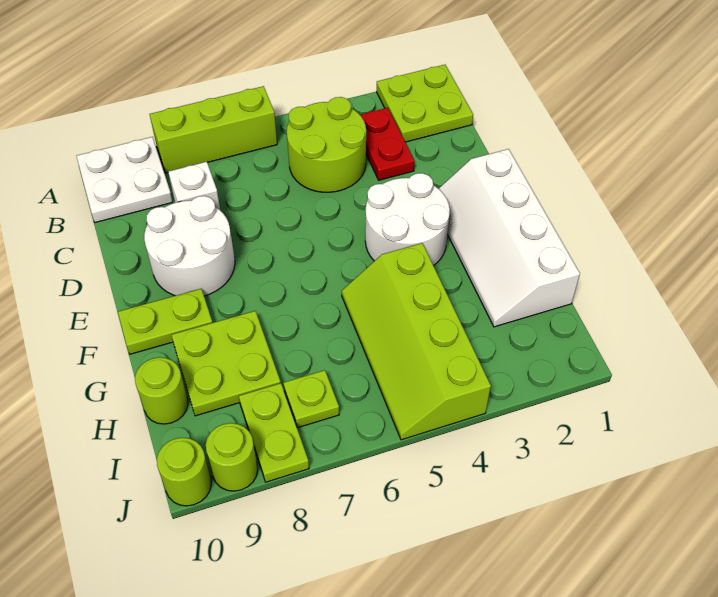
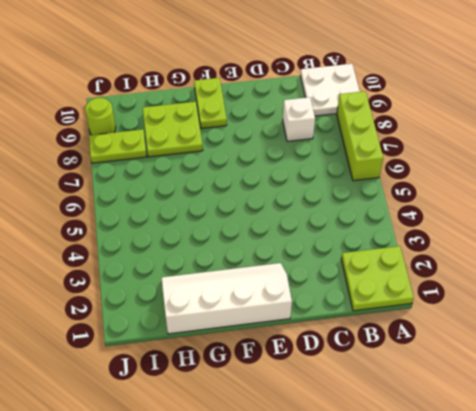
none -> red plate B3:C3 level 1
none -> lime round brick B4:C5 level 1
none -> white round brick D8:E9 level 1

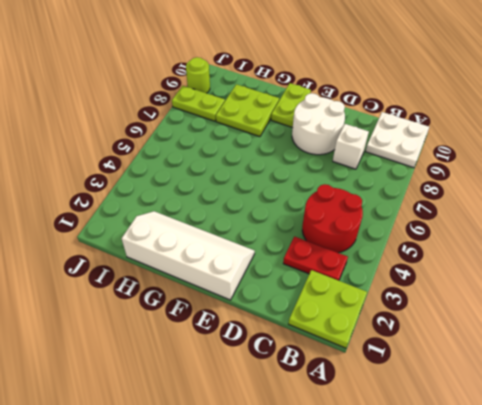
red round brick B4:C5 level 1 -> lime round brick B4:C5 level 1
none -> lime brick A6:A8 level 1
none -> white round brick E3:F4 level 1
none -> lime slope G4:J5 level 1 top 4

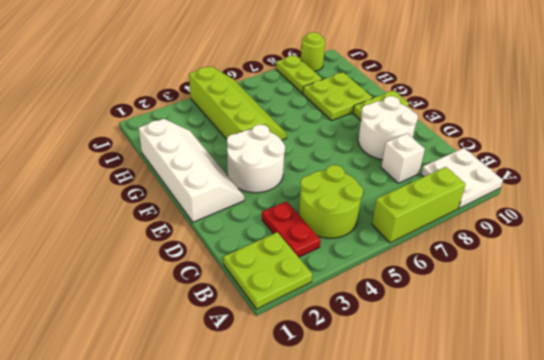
none -> lime round brick H10 level 1
none -> lime plate I7 level 1
none -> lime round brick J10 level 1

